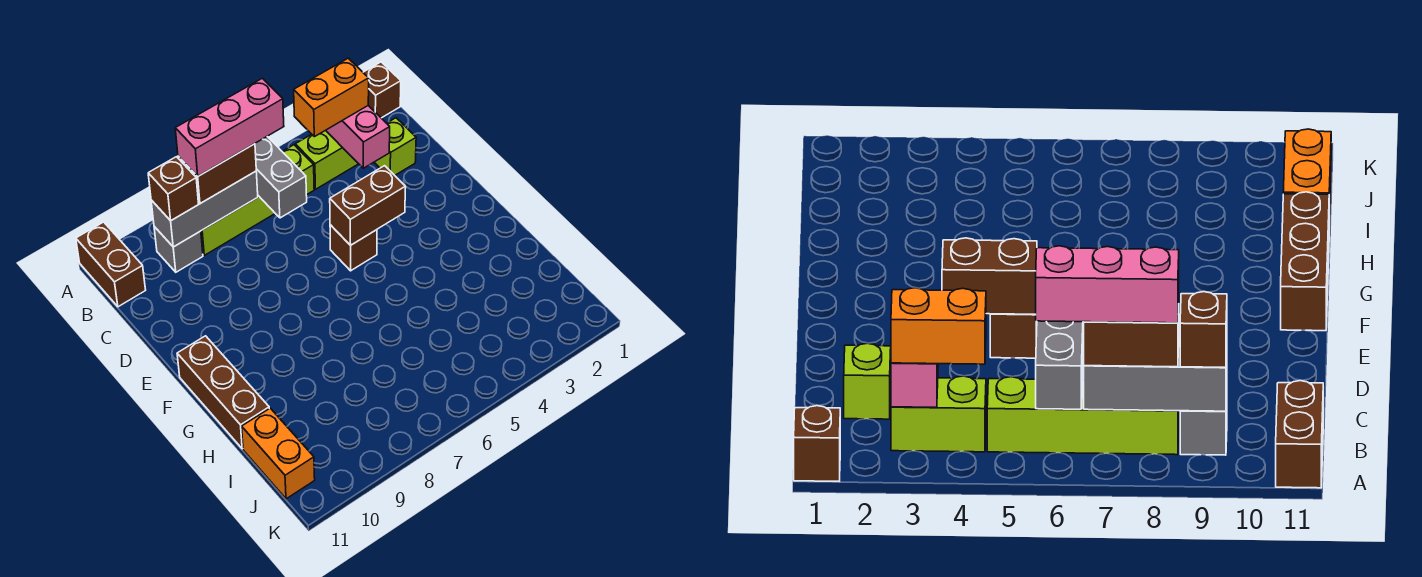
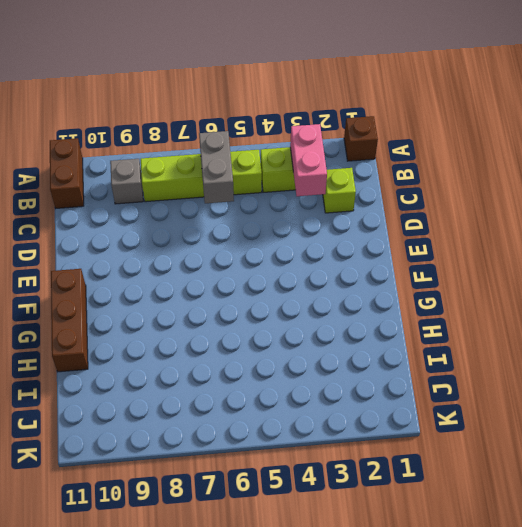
none -> brown brick E5 level 1
none -> orange brick I11:J11 level 1
none -> grey brick B7:B9 level 2

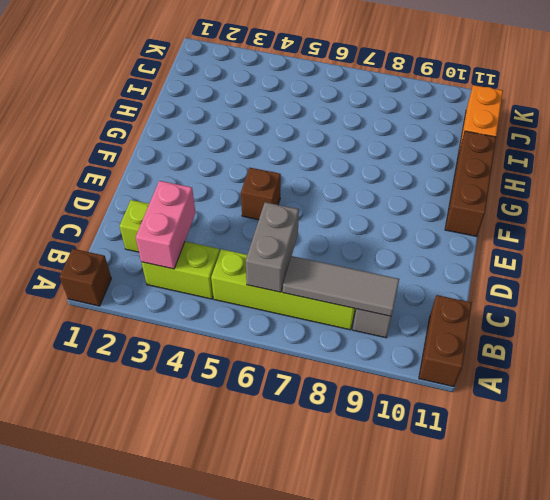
grey tile B7:B9 level 2 -> grey brick B7:B9 level 2
none -> brown brick E4:E5 level 2
none -> orange brick B3:B4 level 3
none -> brown brick B7:B8 level 3

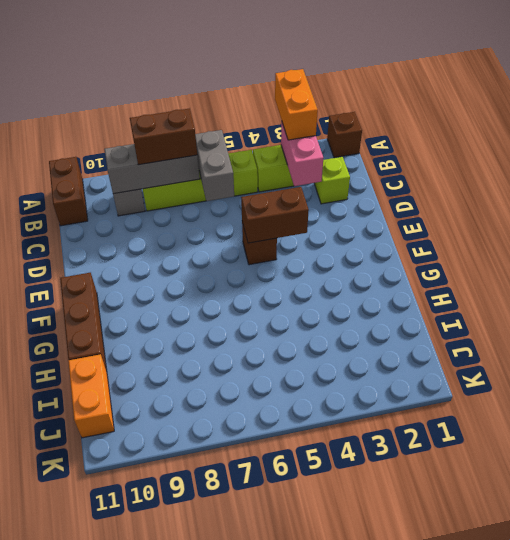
orange brick A3:B3 level 3 -> orange brick B3:B4 level 3
none -> brown brick B9 level 3
none -> pink brick B6:B8 level 4

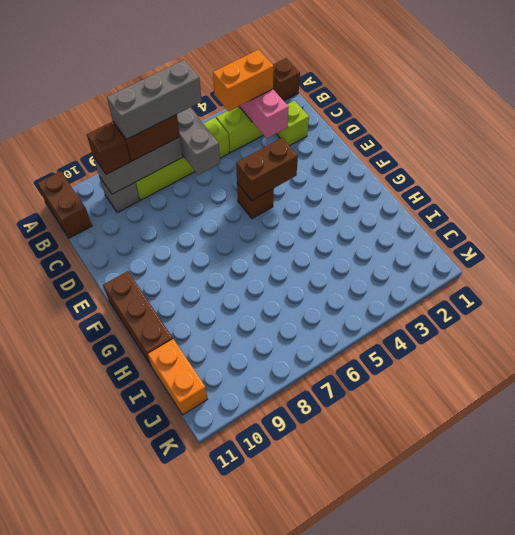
grey brick B6:B8 level 4 -> pink brick B6:B8 level 4

